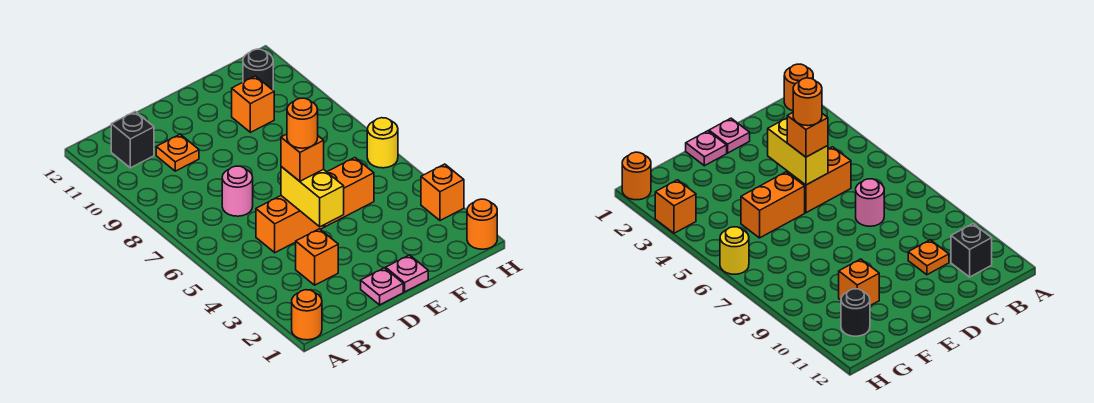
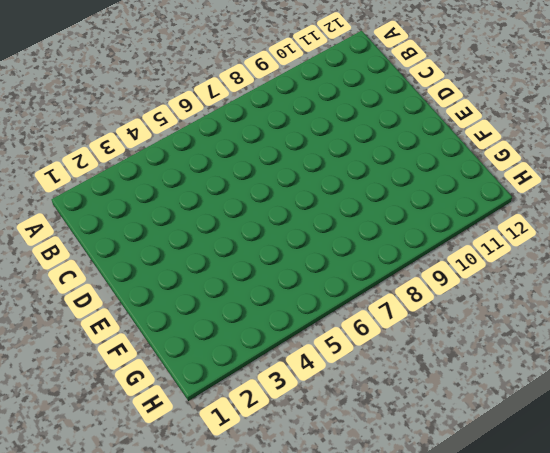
none -> orange round brick A1 level 1
none -> black brick B11 level 1
none -> orange brick C3 level 1

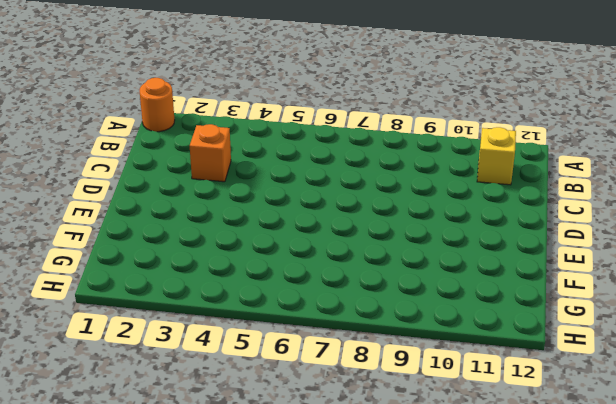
yellow brick B11 level 1 -> black brick B11 level 1
none -> orange brick C5:D5 level 1
none -> pink round brick C7 level 1
none -> orange plate C10 level 1

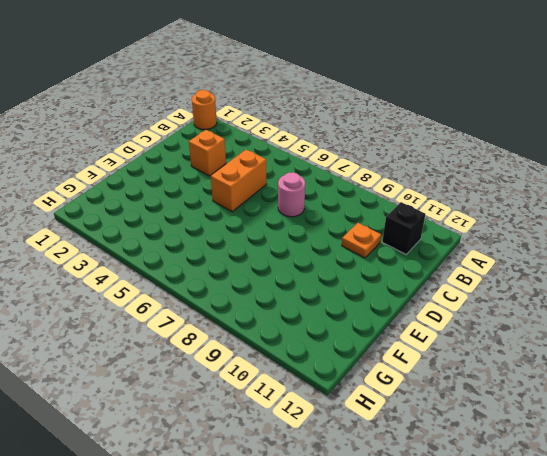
none -> pink plate D1 level 1
none -> pink plate E1 level 1
none -> orange brick E5:F5 level 1

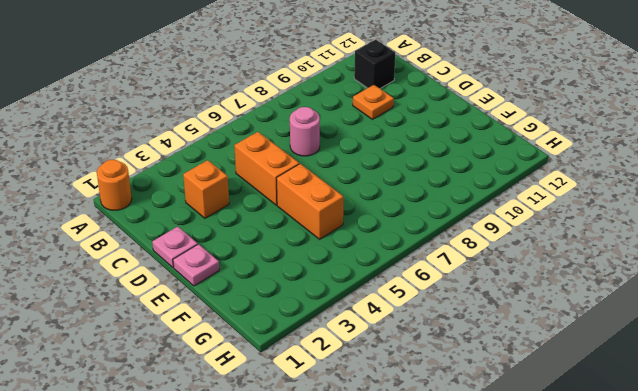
none -> orange brick F10 level 1
none -> black round brick G11 level 1
none -> orange round brick H1 level 1

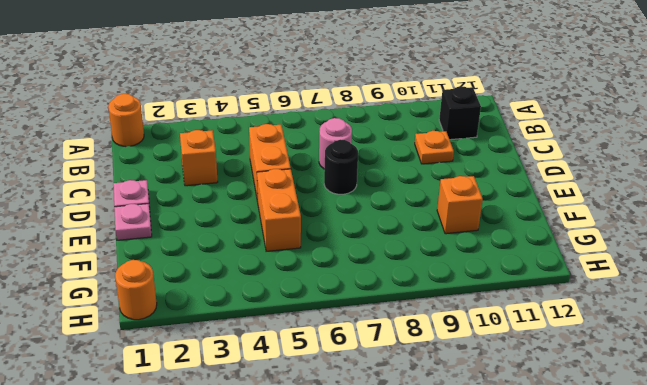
black round brick D7 level 1 -> black round brick G11 level 1
none -> orange brick H3 level 1
none -> yellow round brick H6 level 1
none -> yellow brick D4:D5 level 2

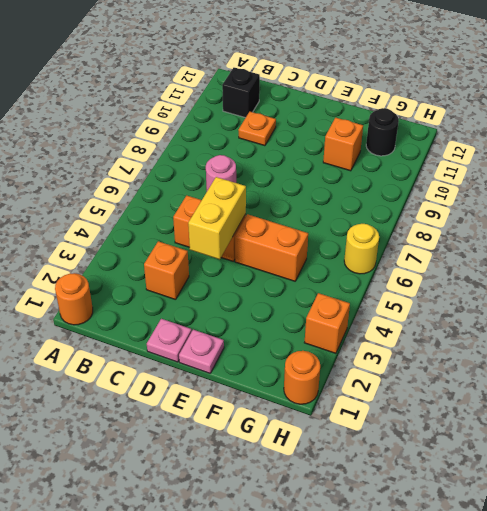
none -> orange brick D5 level 3
none -> orange round brick D5 level 4

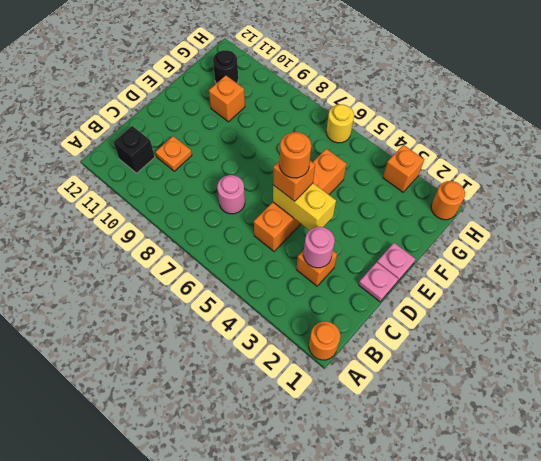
pink round brick C3 level 2 -> none

